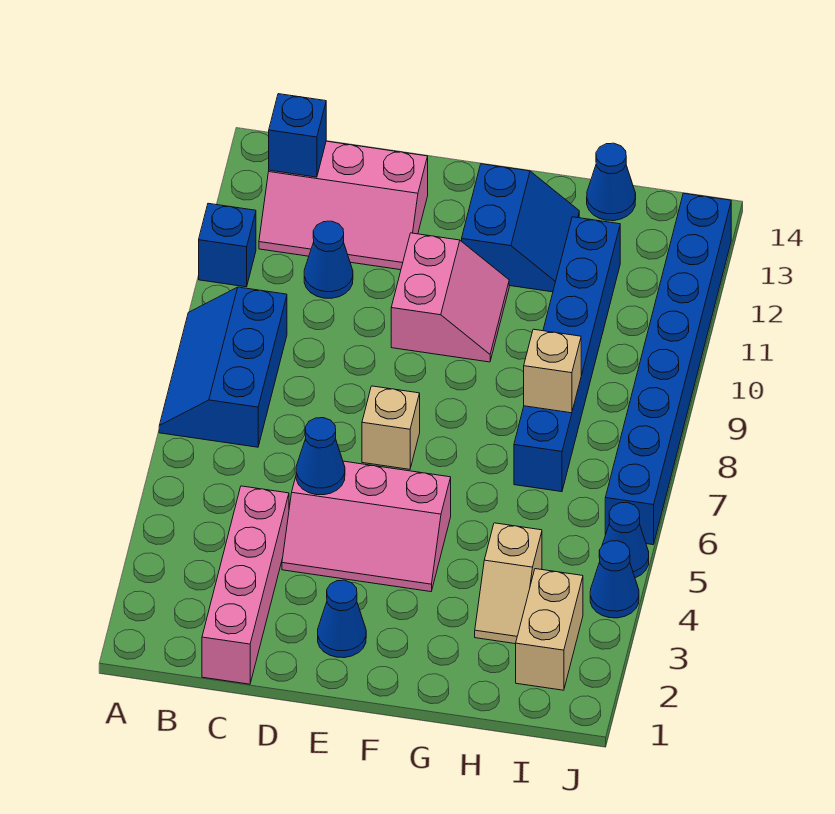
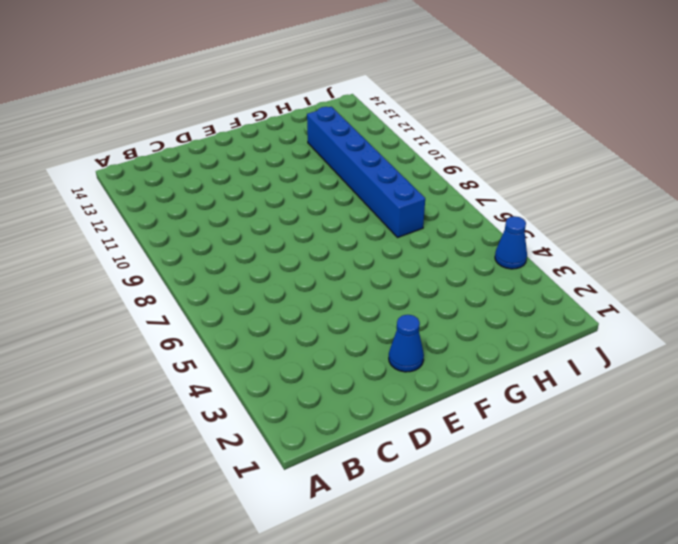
none -> blue slope A7:B9 level 1 top B
none -> blue brick A11 level 1
none -> pink slope B12:D13 level 1 top 13

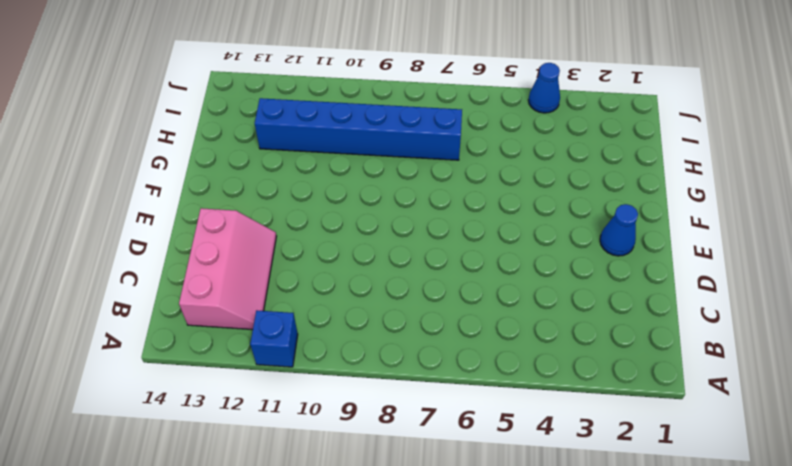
none -> blue slope A7:B9 level 1 top B
none -> pink brick C1:C4 level 1
none -> blue cone C11 level 1

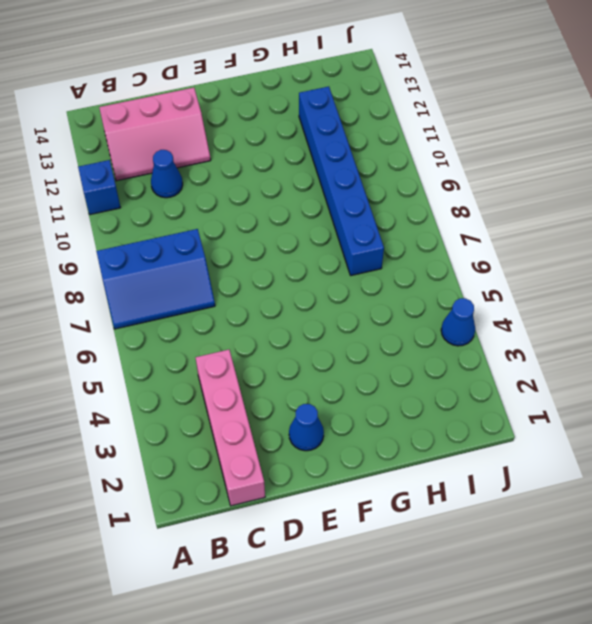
blue slope A7:C8 level 1 top 8 -> blue slope A7:B9 level 1 top B
none -> pink slope D4:F5 level 1 top 5
none -> tan brick E7 level 1
none -> pink slope E10:F11 level 1 top E

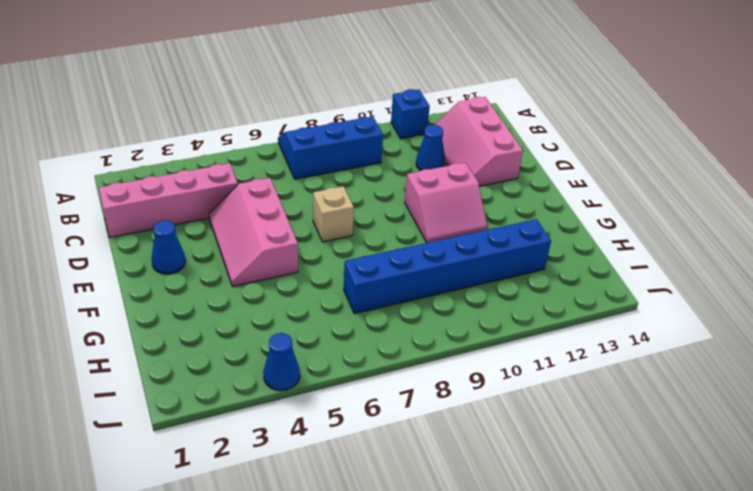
none -> blue slope F12:G13 level 1 top F
none -> tan slope H3:H4 level 1 top 4
none -> blue cone H14 level 1

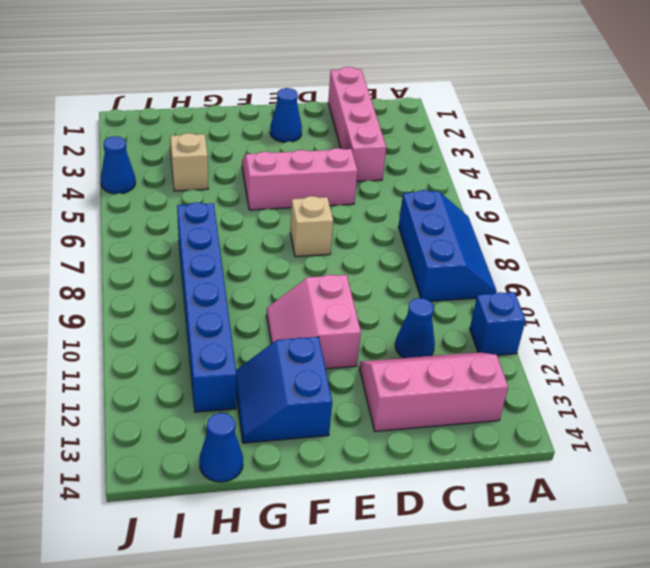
none -> tan brick I2:I3 level 1
none -> blue cone J5 level 1
none -> blue brick J6:J13 level 1

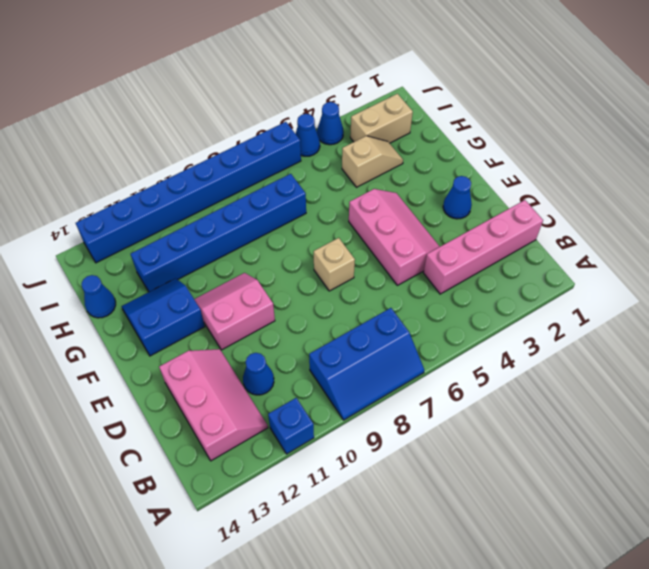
none -> blue brick B13 level 2
none -> blue cone D5 level 2
none -> tan brick H8 level 2

